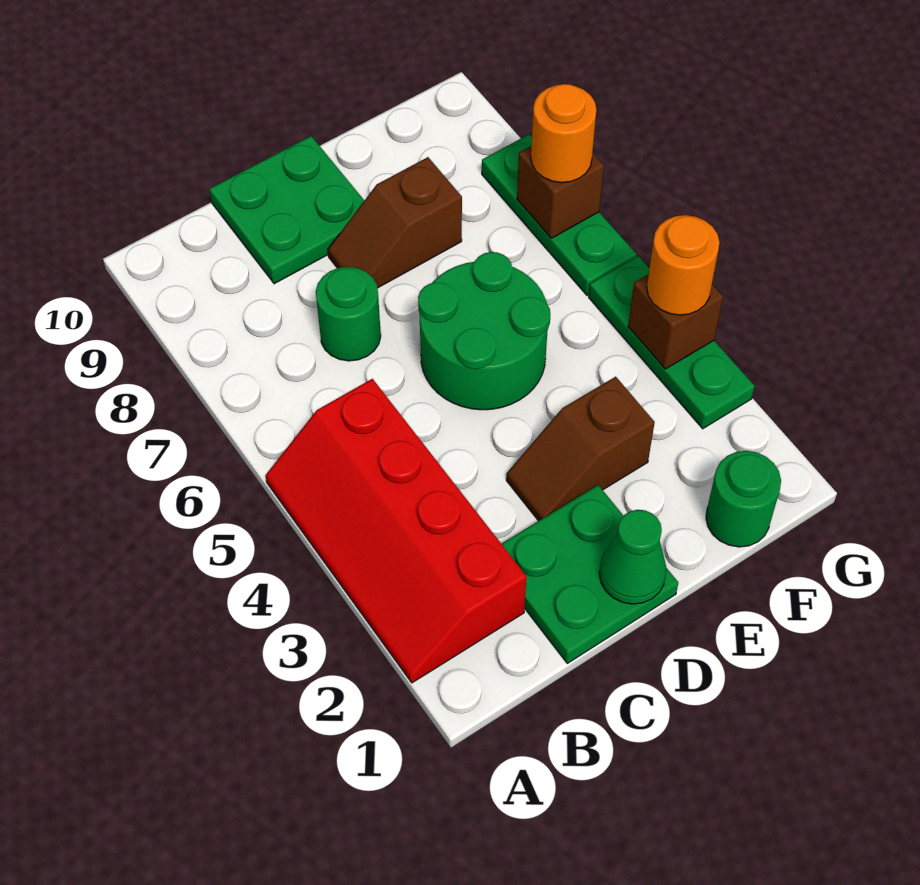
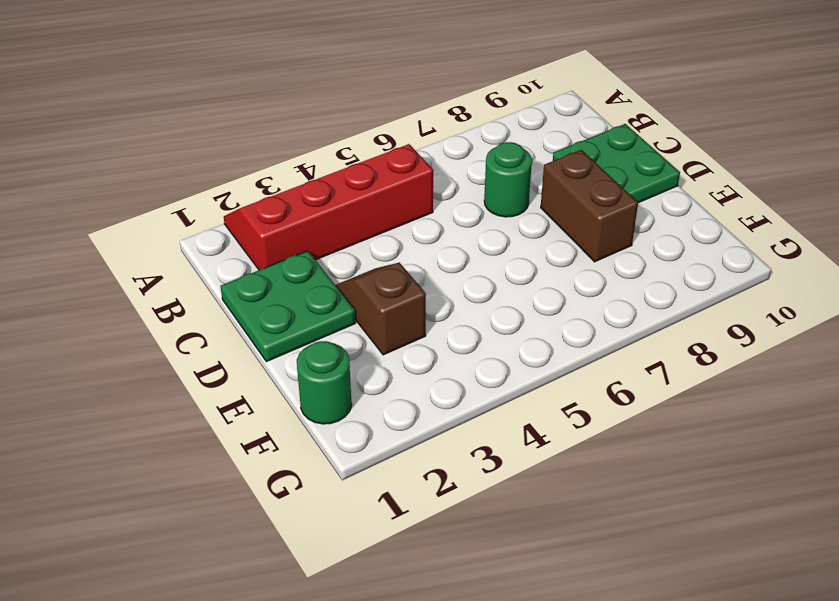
brown brick D8:E8 level 1 -> brown slope D8:E8 level 1 top E
none -> green round brick D5:E6 level 1
none -> green plate G3:G5 level 1
none -> green plate G6:G8 level 1

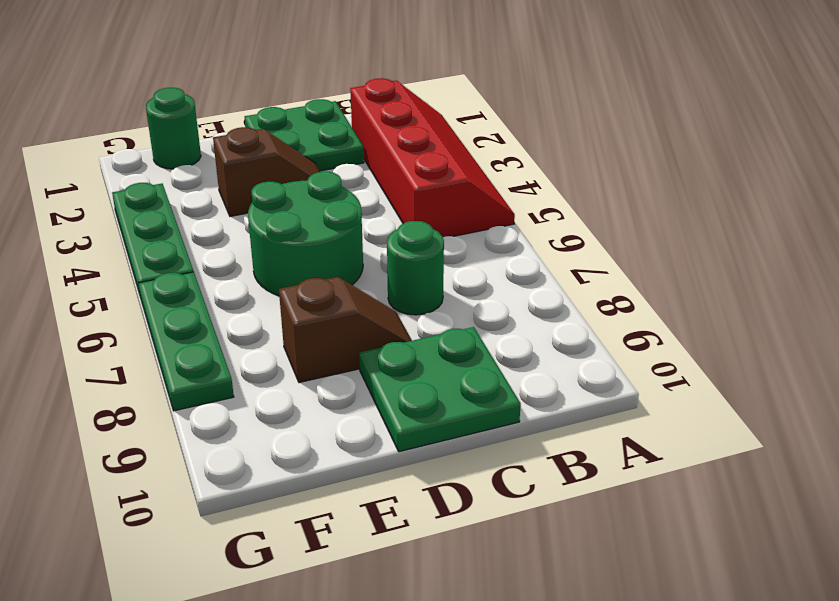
none -> green cone D1 level 2
none -> brown brick G4 level 2
none -> brown brick G7 level 2

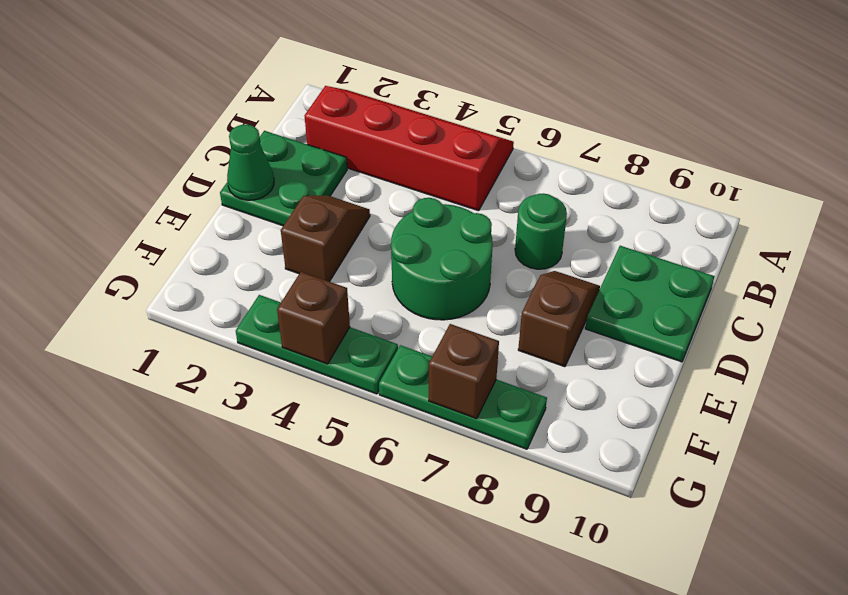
none -> green round brick F1 level 1
none -> orange round brick G4 level 3
none -> orange round brick G7 level 3

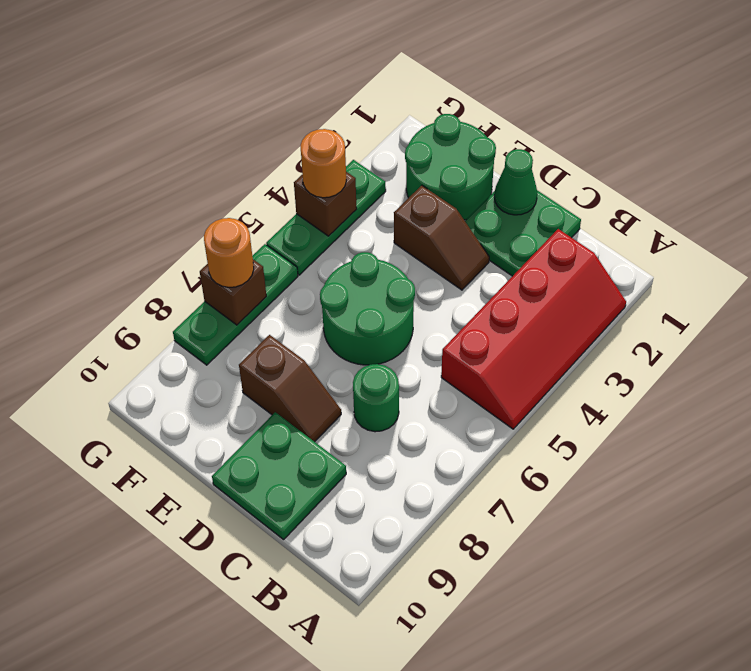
green round brick E1:F2 level 1 -> green round brick F1 level 1

